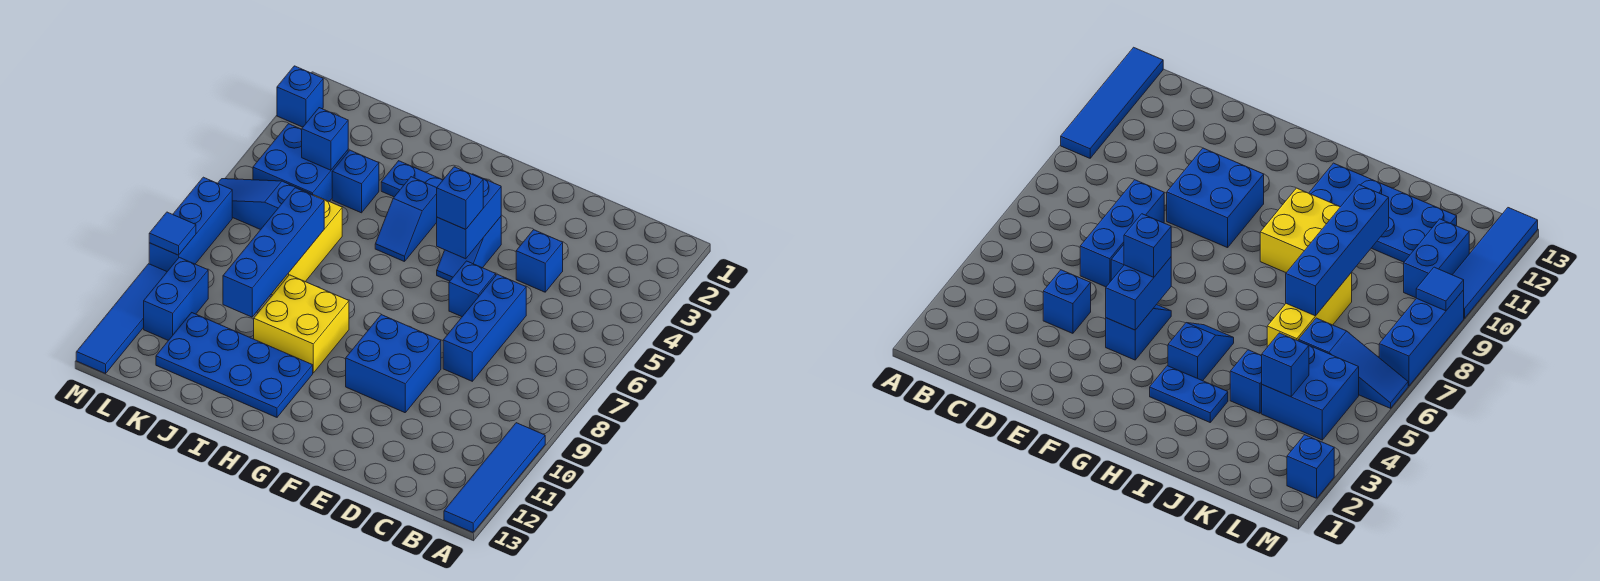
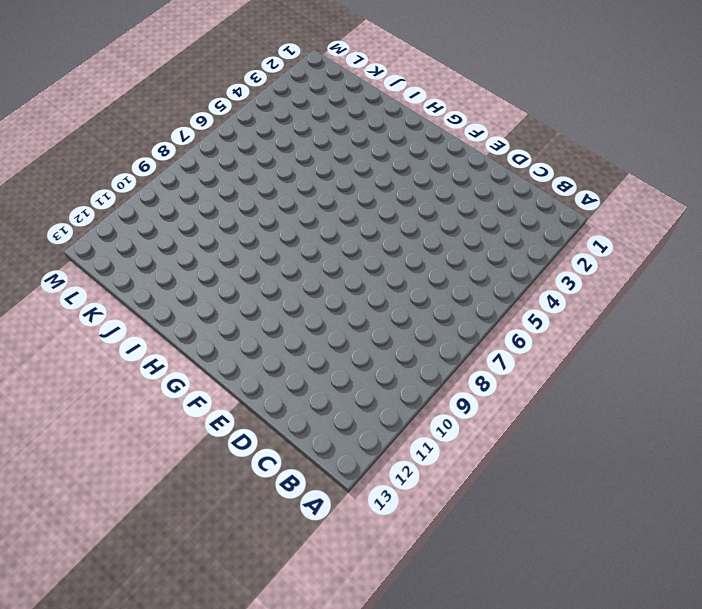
none -> blue tile A10:A13 level 1
none -> blue brick D4 level 1
none -> blue brick D6:D8 level 1

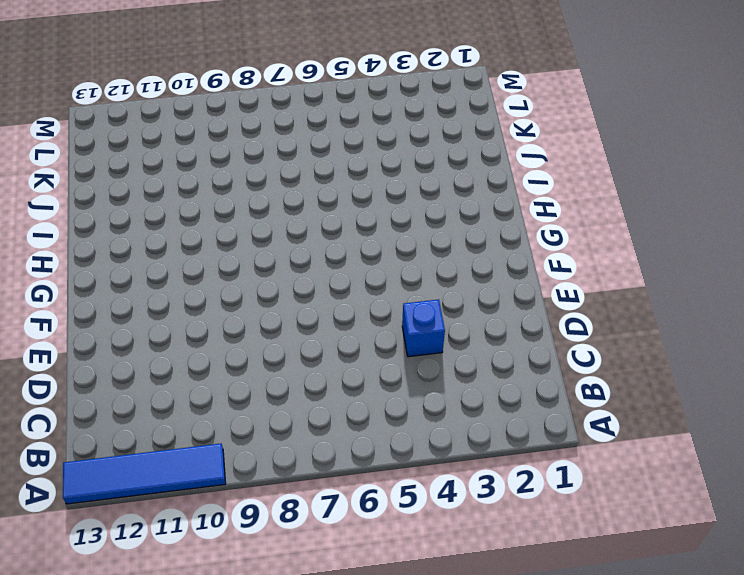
none -> blue brick D6:D8 level 1
none -> blue brick E6 level 1
none -> blue brick E9:F10 level 1

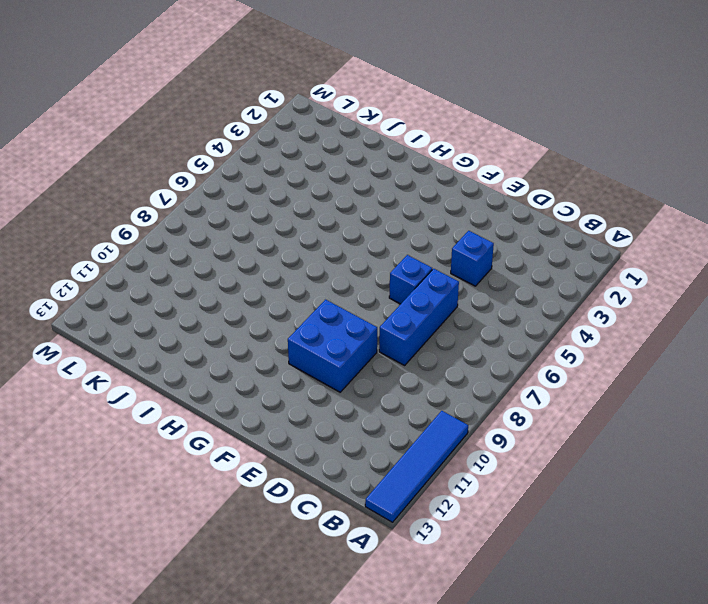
none -> blue slope F4:F5 level 1 top 4
none -> blue plate H3:I3 level 1
none -> blue slope H4:H5 level 1 top 4

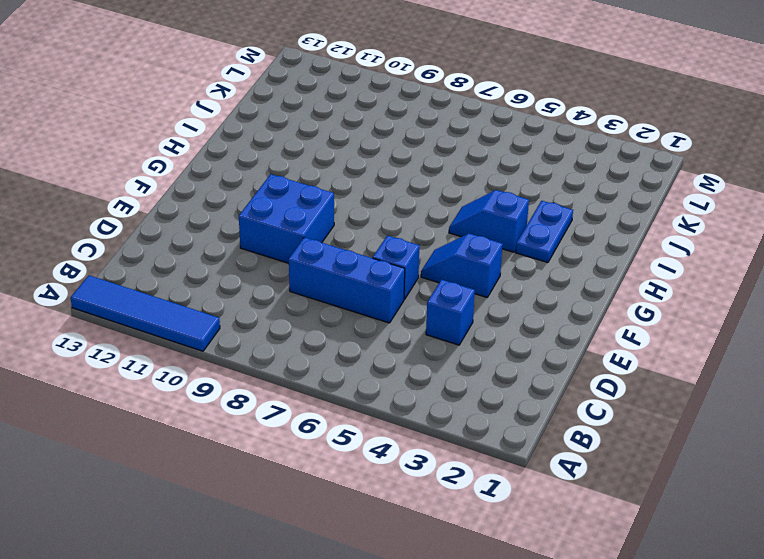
none -> yellow brick H9:I10 level 1
none -> blue plate H11:K12 level 1
none -> blue brick J4 level 1

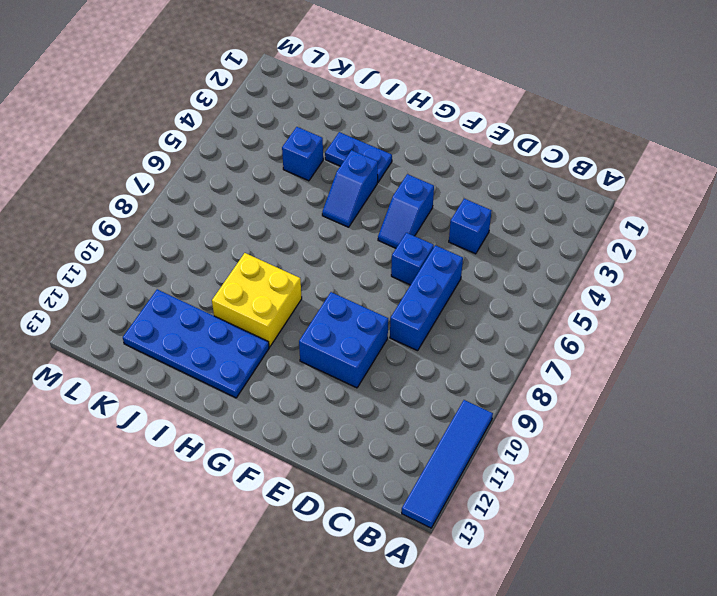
none -> yellow brick J6:J8 level 1
none -> blue brick K4:L5 level 1
none -> blue slope K6:M6 level 1 top K

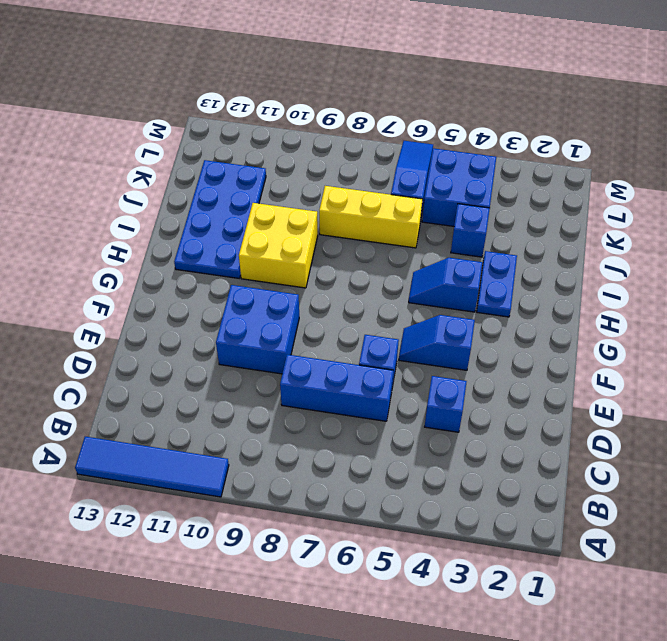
none -> blue brick L10:L11 level 1
none -> blue brick M2 level 1
none -> blue brick M7:M9 level 1

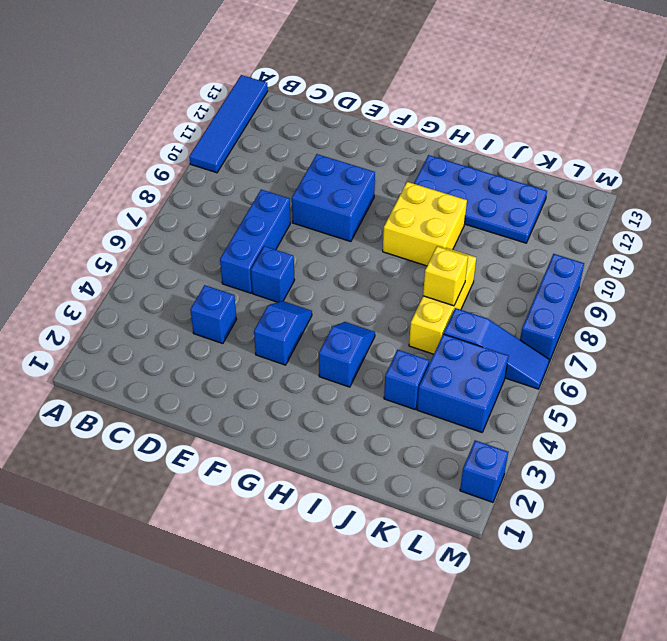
yellow brick J7 level 2 -> blue brick J7:J10 level 2
none -> blue plate H3:I3 level 1
none -> blue brick L10:L11 level 1
none -> blue tile M10:M13 level 1

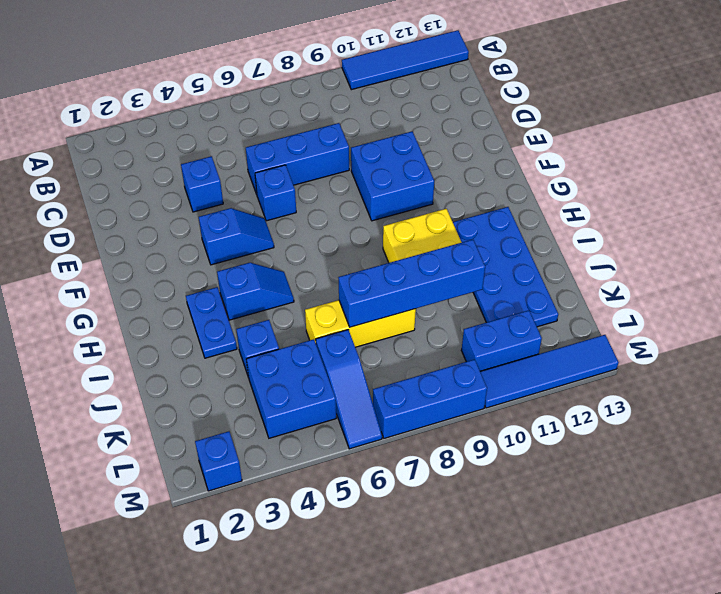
none -> blue brick F4:F5 level 2
none -> blue brick K4 level 2
none -> blue tile M9 level 2

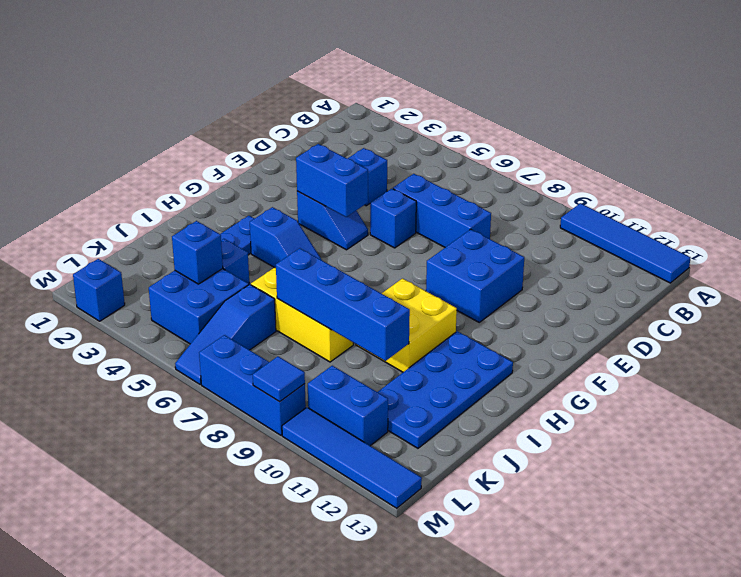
none -> blue brick F5 level 3

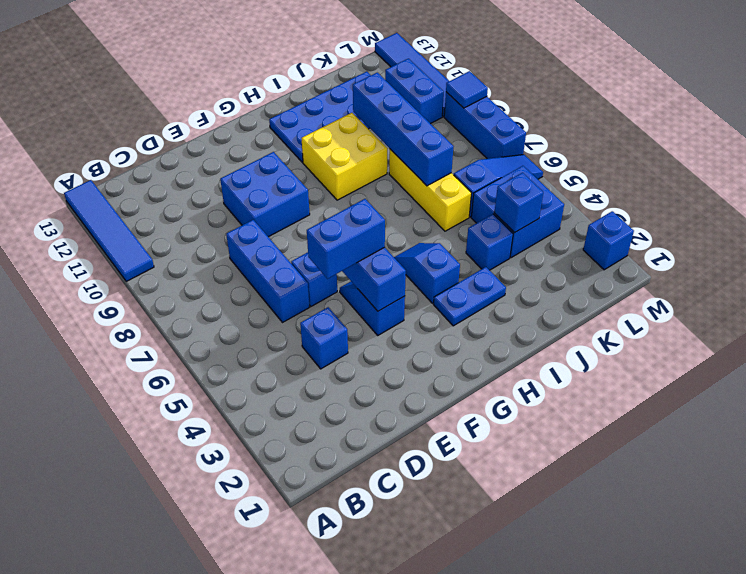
blue brick E5:F5 level 3 -> blue brick F5 level 3

